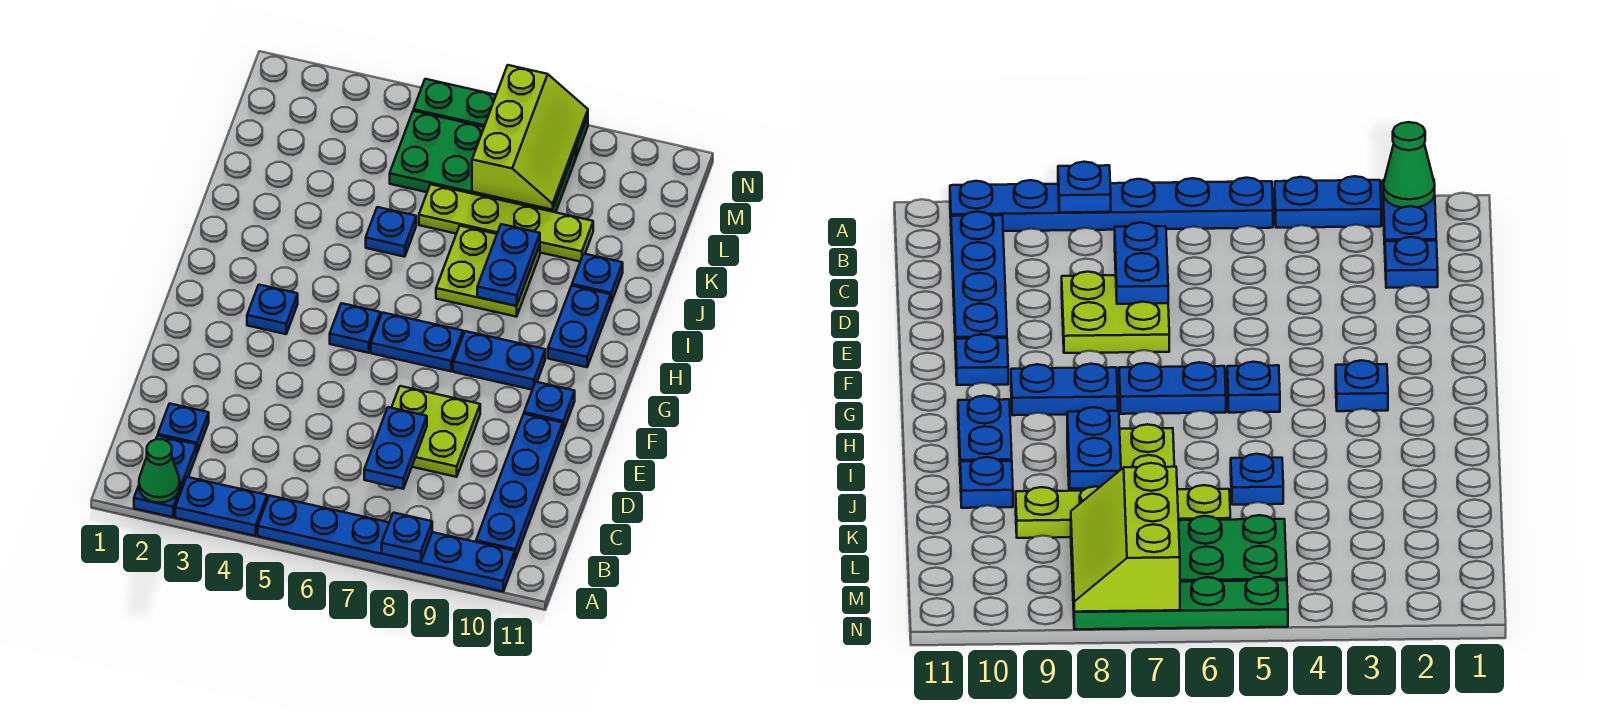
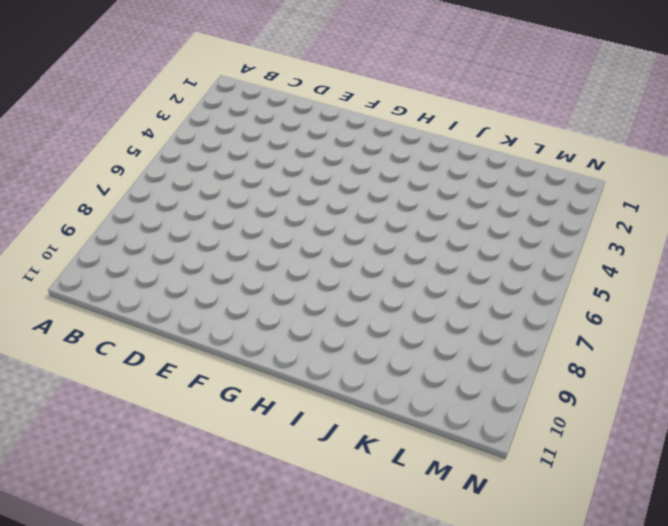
none -> blue plate A2:B2 level 1
none -> blue plate A3:A4 level 1
none -> blue plate A5:A10 level 1

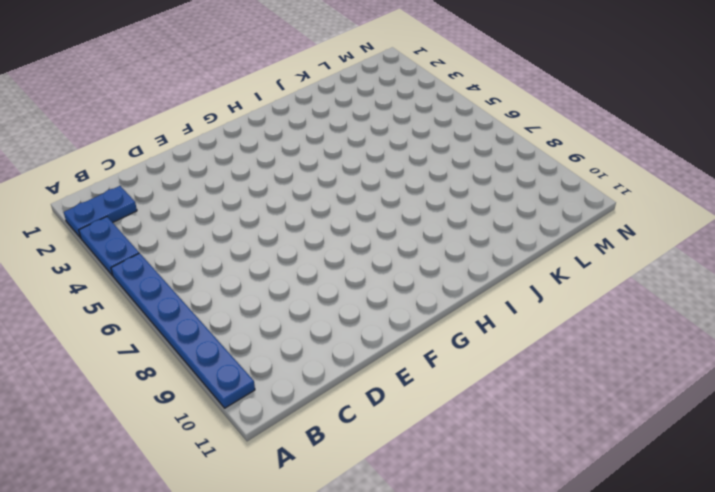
none -> blue plate B10:E10 level 1
none -> blue plate C2 level 1
none -> lime plate D7:E8 level 1

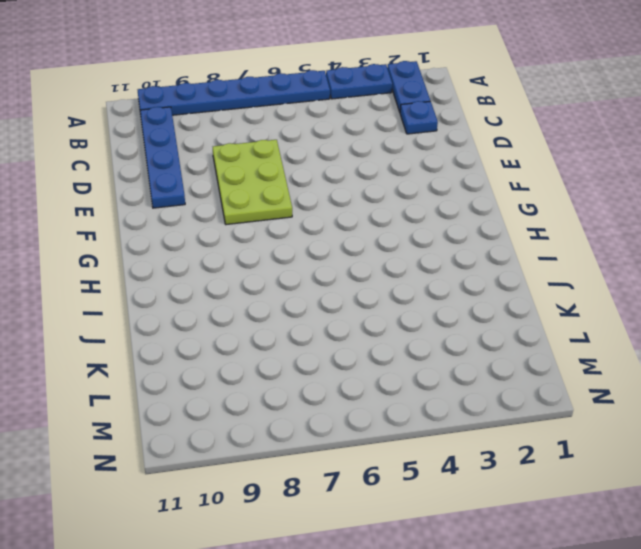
lime plate D7:F8 level 1 -> lime plate D7:E8 level 1
none -> blue plate F10 level 1
none -> blue plate G3 level 1
none -> blue plate G5 level 1

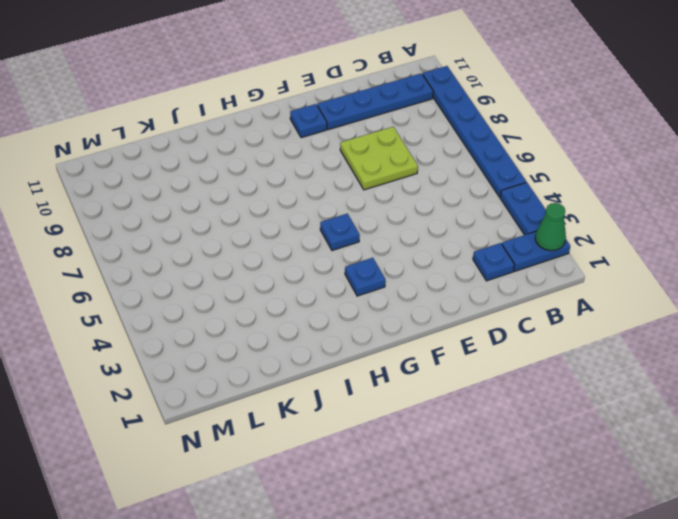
none -> blue plate G6:G7 level 1
none -> blue plate G8:G9 level 1
none -> blue plate H10:I10 level 1

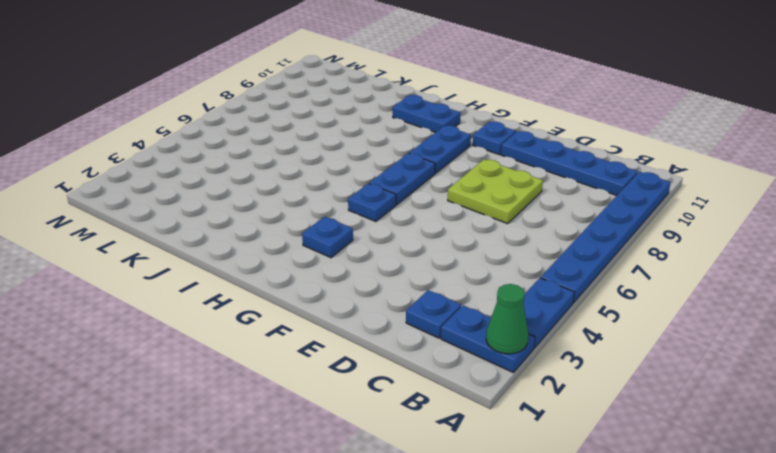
none -> lime plate I7:J8 level 1
none -> blue plate J5 level 1
none -> blue plate J10 level 1

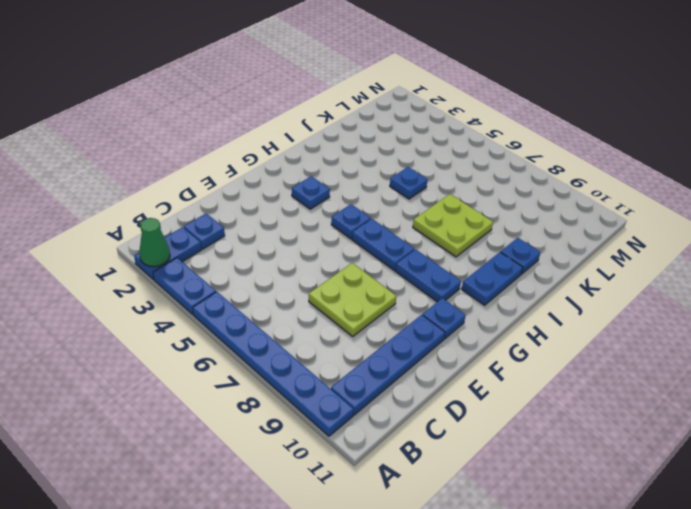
none -> lime plate K6:K9 level 1
none -> green plate L5:M8 level 1
none -> green plate N5:N8 level 1

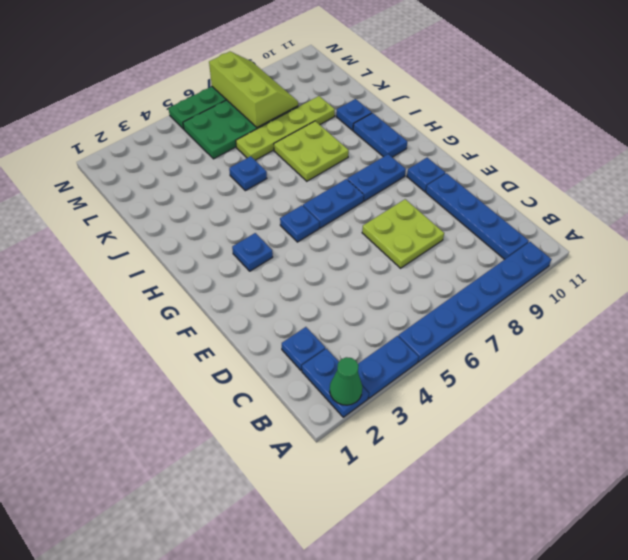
none -> blue plate A8 level 2
none -> blue plate C7:D7 level 2
none -> blue plate I8:J8 level 2

